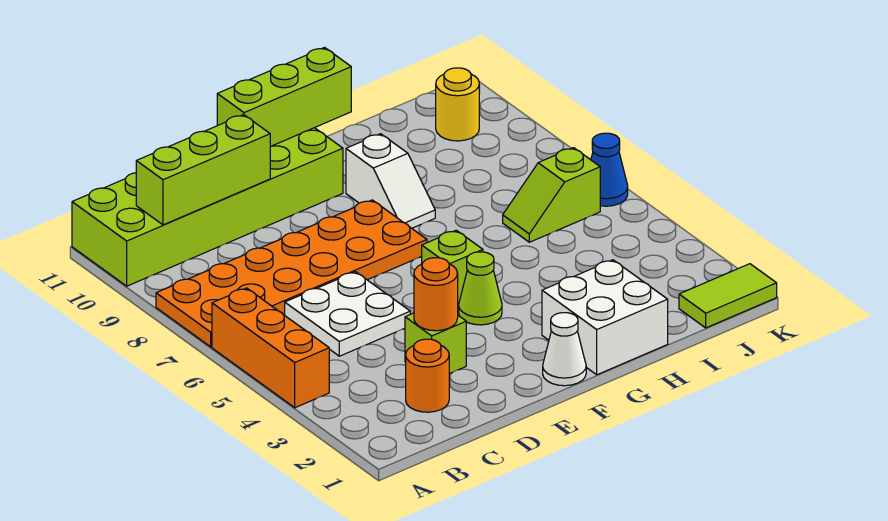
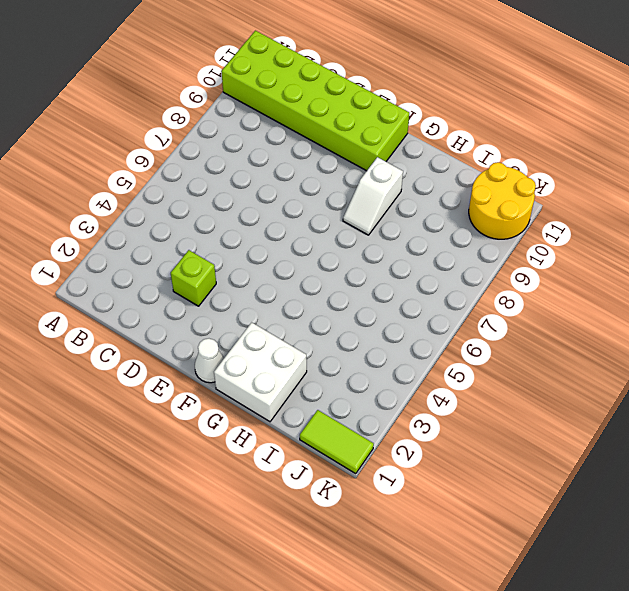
yellow round brick J10:K11 level 1 -> yellow round brick J10 level 1
none -> orange brick A4:A6 level 1
none -> orange plate A7:F8 level 1
none -> orange round brick C2 level 1

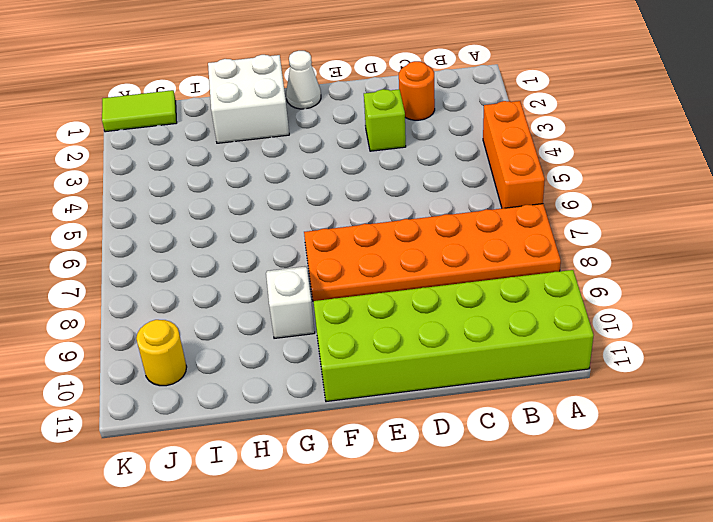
none -> white plate C5:D6 level 1
none -> lime cone F4 level 1
none -> lime brick F5 level 1

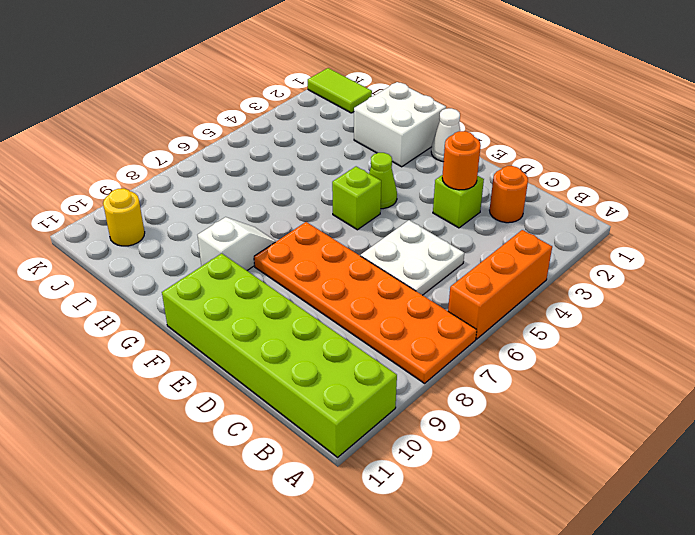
none -> lime slope I6:J6 level 1 top J
none -> blue cone K6 level 1
none -> lime brick B10:D10 level 2

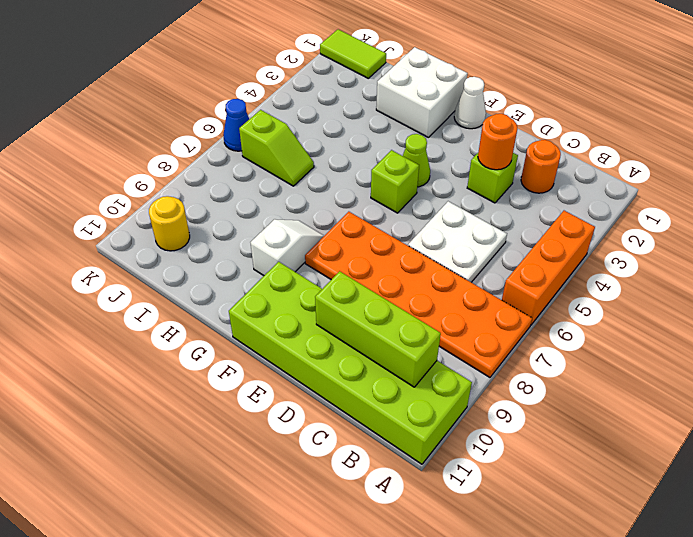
none -> lime brick E11:G11 level 2

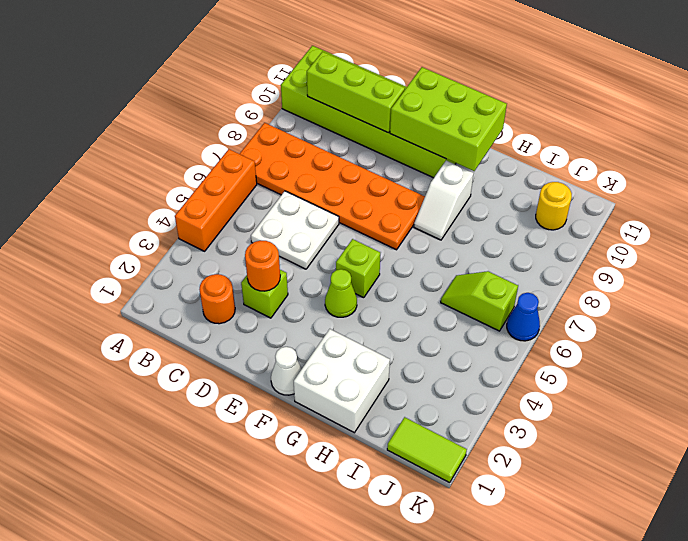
lime brick E10:G11 level 2 -> lime brick E11:G11 level 2

